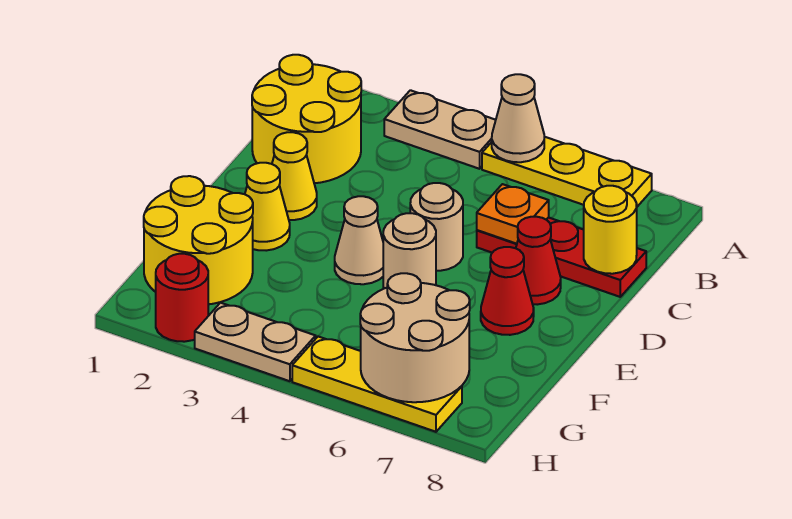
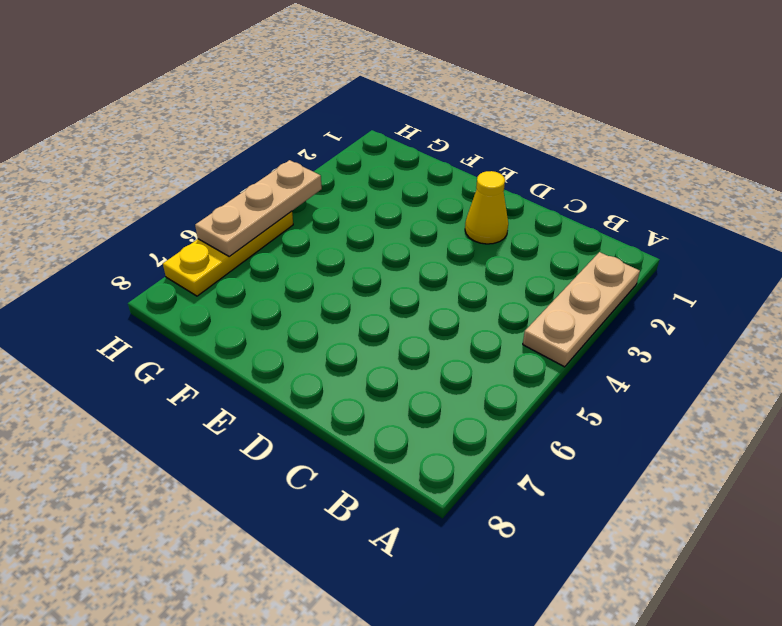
tan plate A2:A4 level 1 -> tan plate A3:A4 level 1
tan plate H4:H6 level 2 -> tan round brick G6:H7 level 2
none -> yellow plate A5:A7 level 1
none -> yellow round brick B1:C2 level 1
none -> red plate C6:C8 level 1

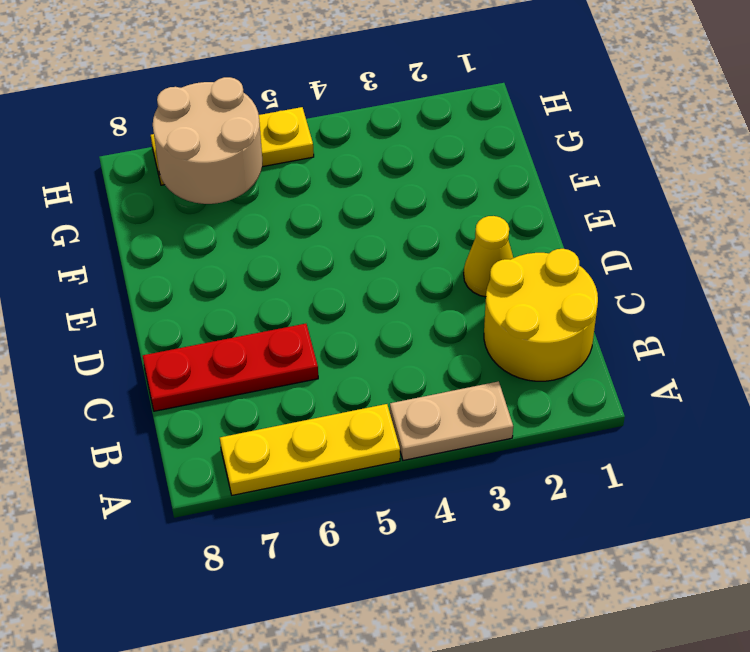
none -> tan round brick D5 level 1
none -> red cone D7 level 1
none -> yellow cone E2 level 1

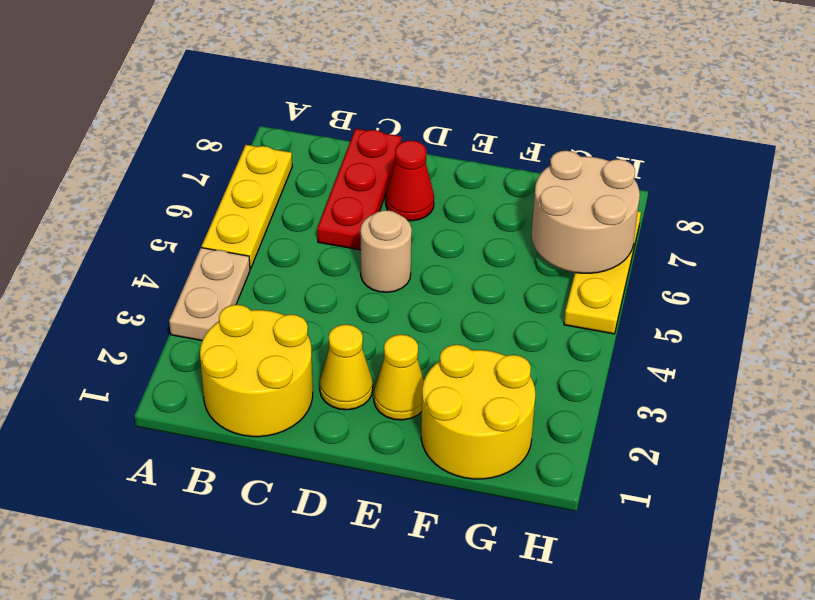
none -> tan cone E4 level 1
none -> tan round brick E5 level 1
none -> red cone E7 level 1

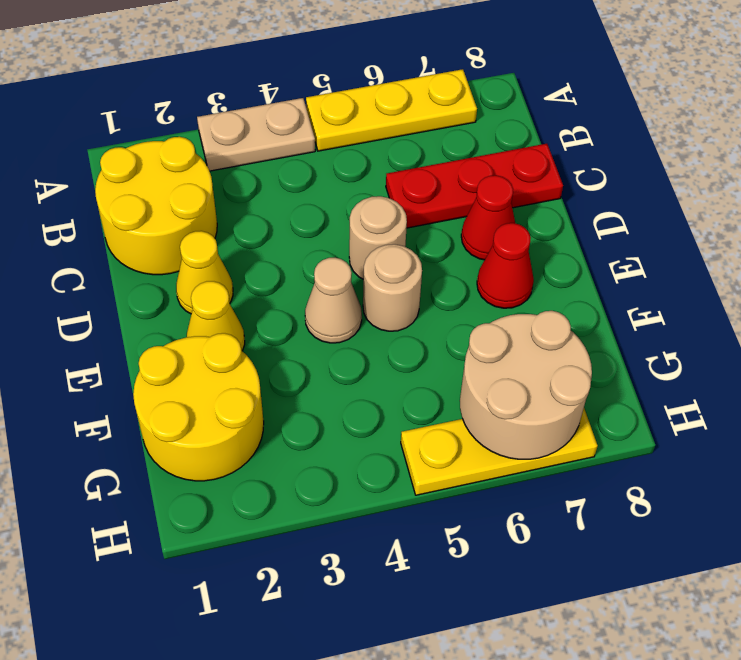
none -> red round brick H2 level 1
none -> tan plate H3:H4 level 1
none -> tan cone A5 level 2

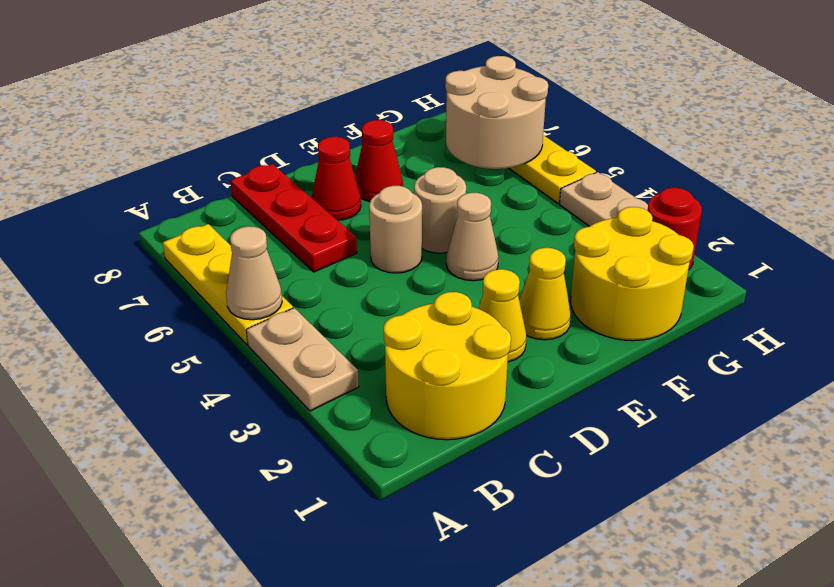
none -> orange plate C6 level 2
none -> yellow round brick C8 level 2

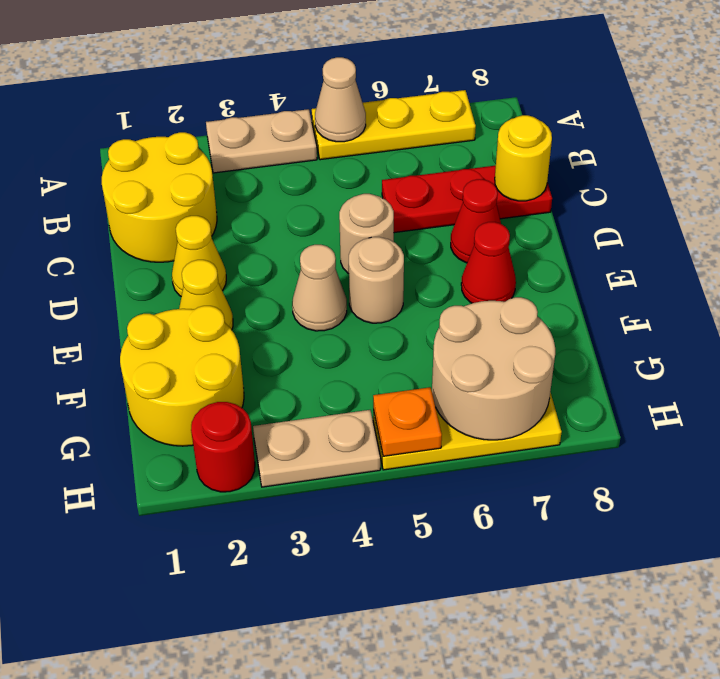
orange plate H5 level 2 -> orange plate C6 level 2

